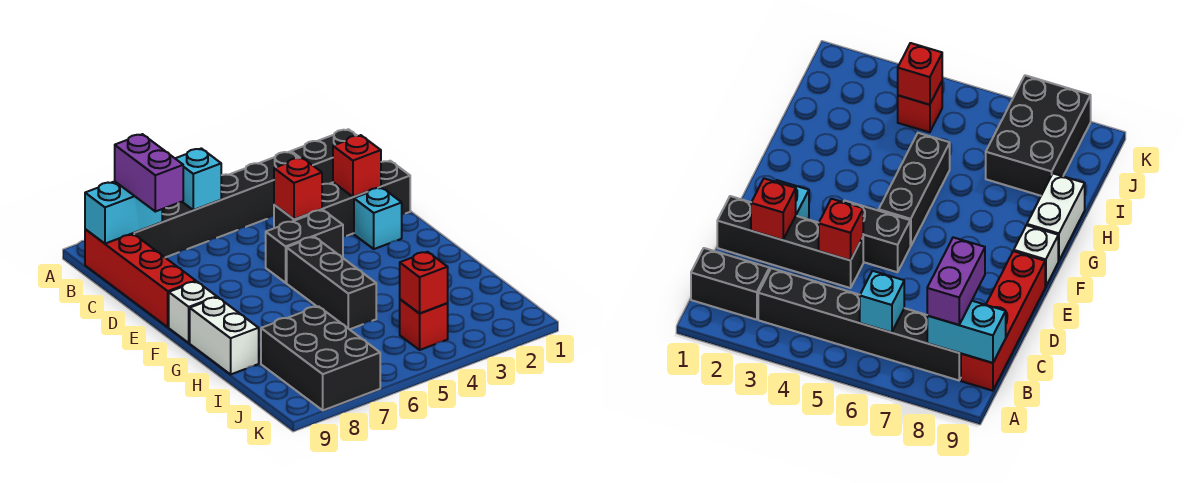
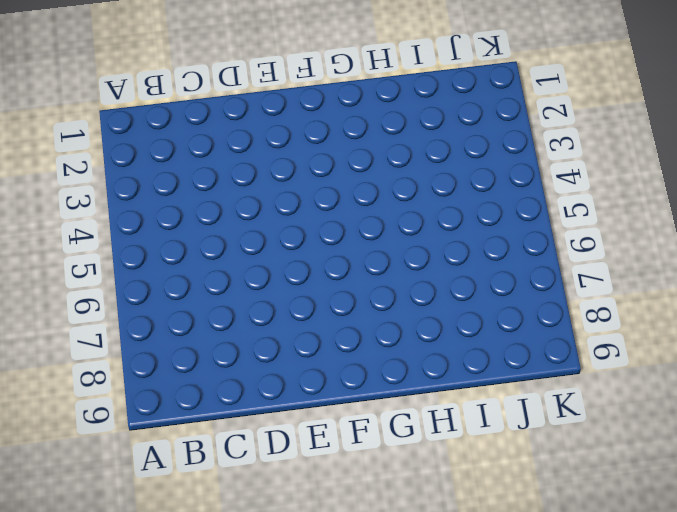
none -> black brick B1:B2 level 1
none -> black brick B3:B8 level 1
none -> red brick B9:E9 level 1

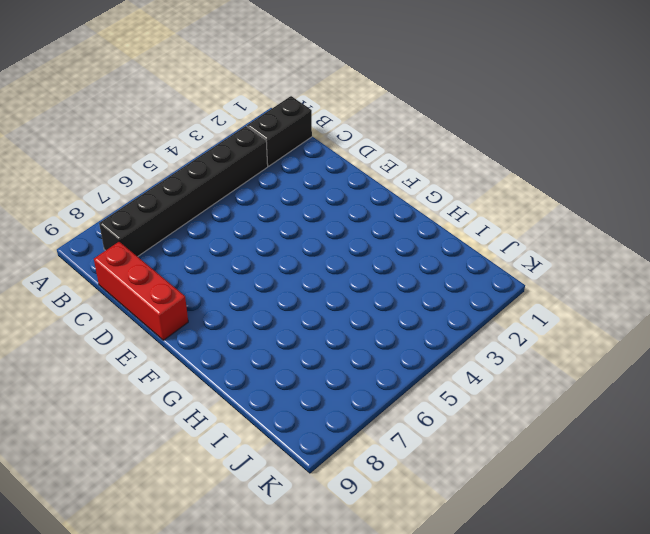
red brick C9:E9 level 1 -> red brick B9:E9 level 1
none -> black brick D1:D4 level 1
none -> cyan brick E2 level 1
none -> black brick E4:E5 level 1

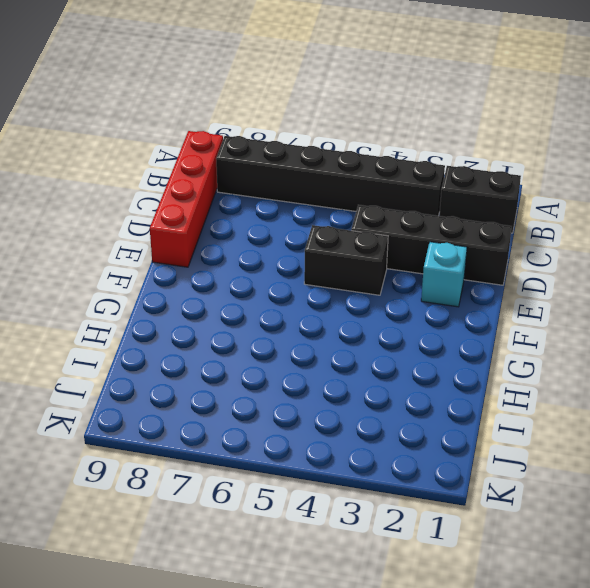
none -> black brick F5:H5 level 1
none -> white brick F9 level 1
none -> white brick G9:H9 level 1

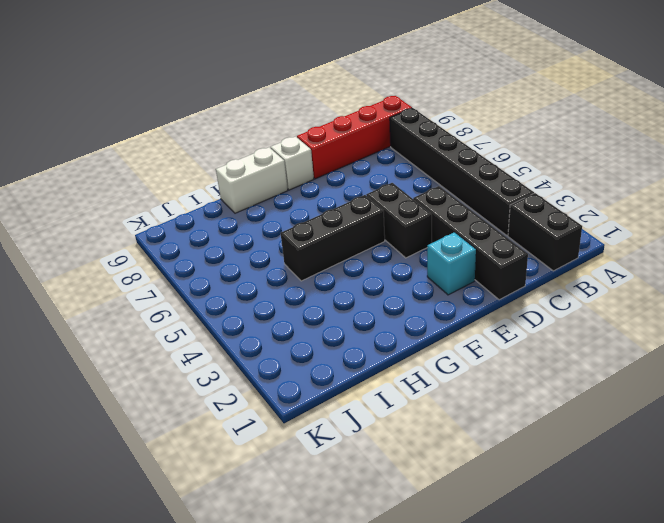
none -> black brick I7:K8 level 1
none -> red brick J4 level 1
none -> cyan brick B6 level 2

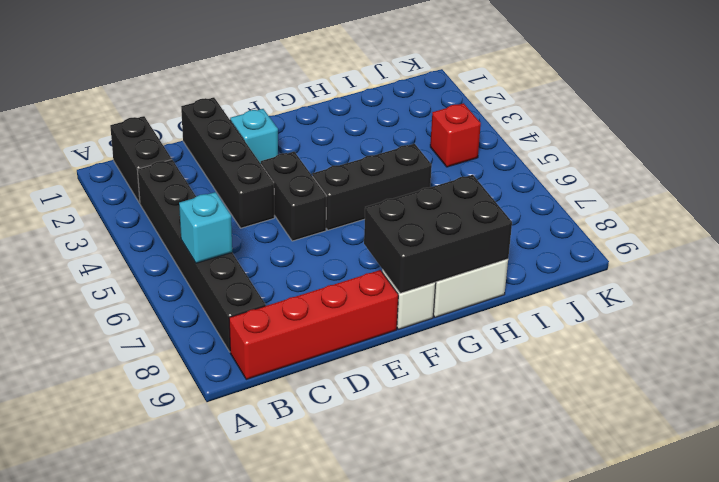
black brick F8:H9 level 2 -> black brick I7:K8 level 1
none -> cyan brick B8:B9 level 2
none -> red brick D2 level 2
none -> red brick D4 level 2

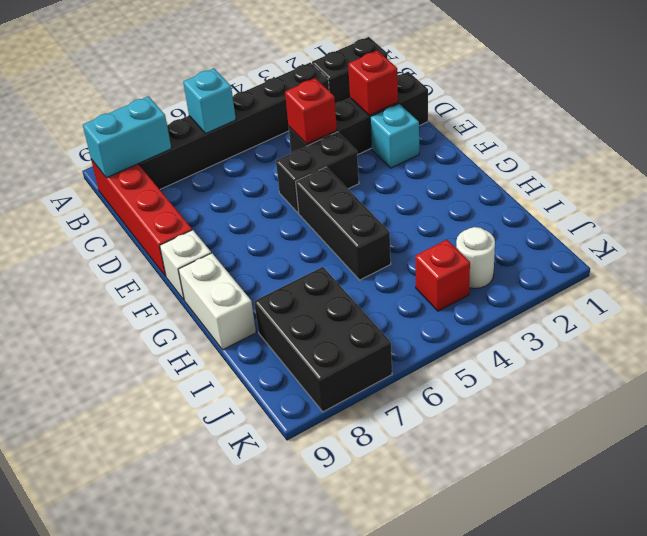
white round brick J3 level 1 -> none
none -> red brick J4 level 2
none -> purple brick B8:C8 level 3

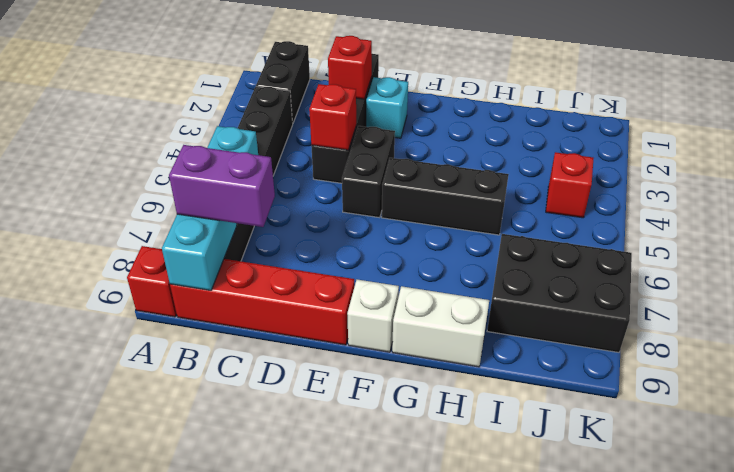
red brick A9 level 1 -> red brick J4 level 2

